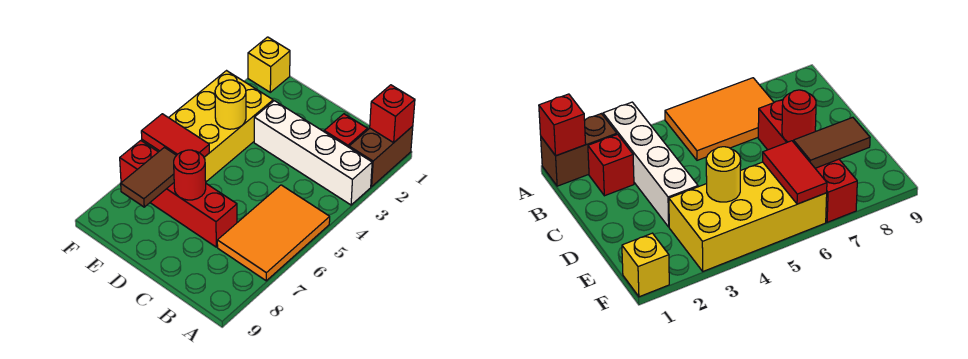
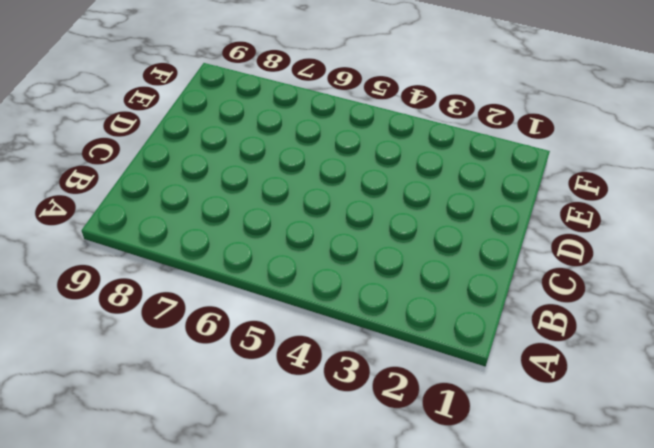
none -> brown brick A1:A2 level 1
none -> white brick A3:D3 level 1
none -> orange tile A5:B7 level 1

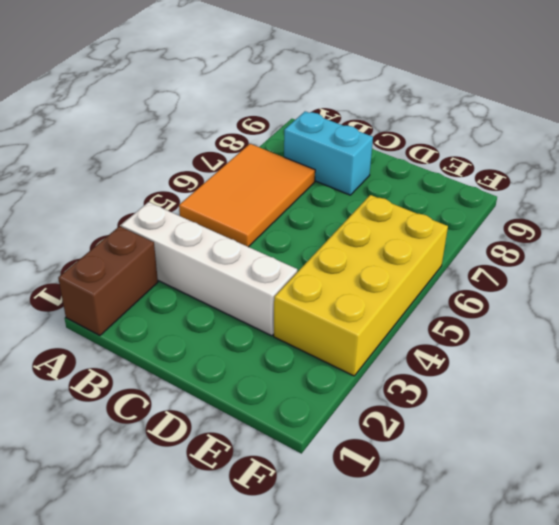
cyan brick B8:C8 level 1 -> none
none -> red brick B2 level 1
none -> red brick C7:F7 level 1
none -> yellow brick F1 level 1

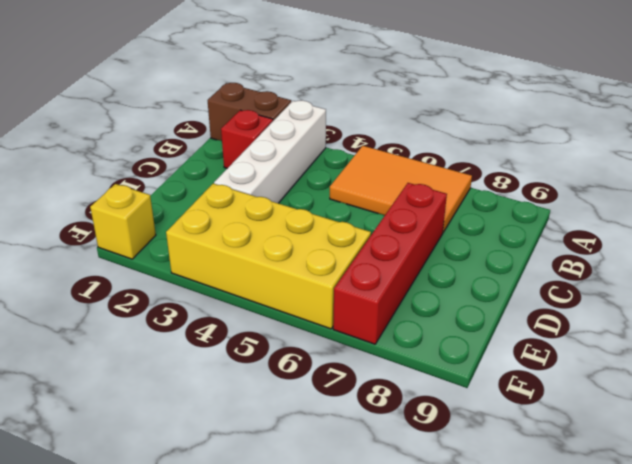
none -> red brick A1 level 2
none -> red round brick D7 level 2
none -> yellow round brick E4 level 2

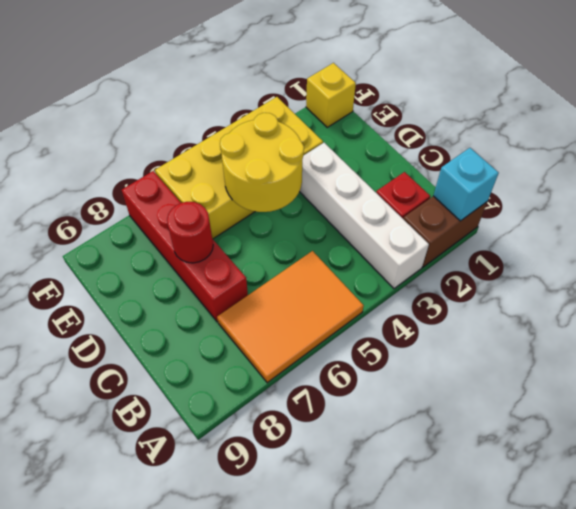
cyan brick A1 level 2 -> red brick A1 level 2
yellow round brick D4:E5 level 2 -> yellow round brick E4 level 2
none -> red tile E6:F6 level 2
none -> brown tile E7:E8 level 2

